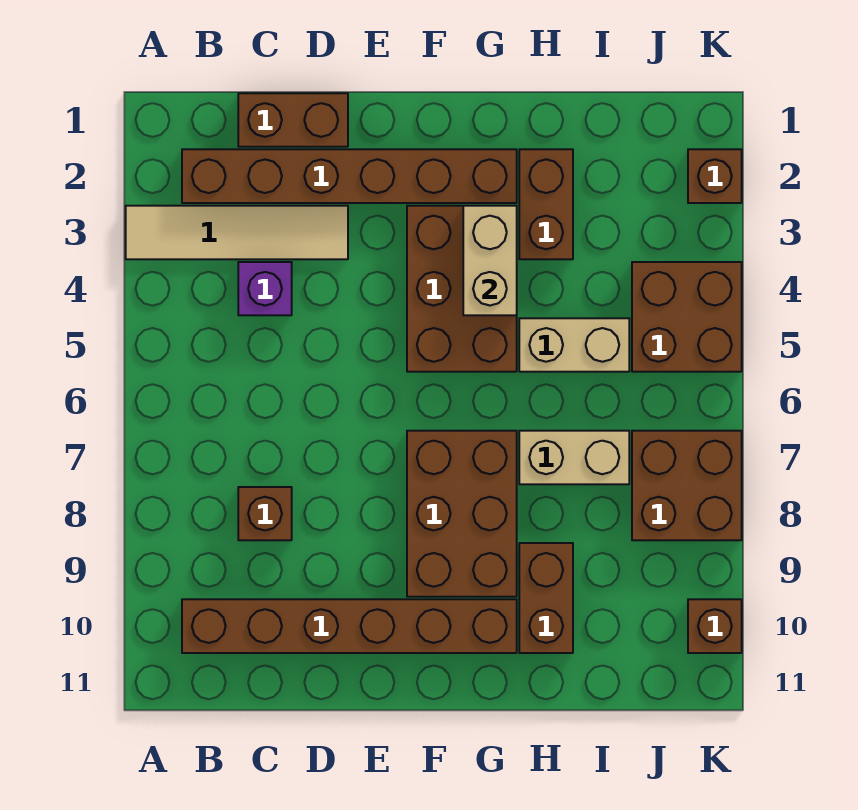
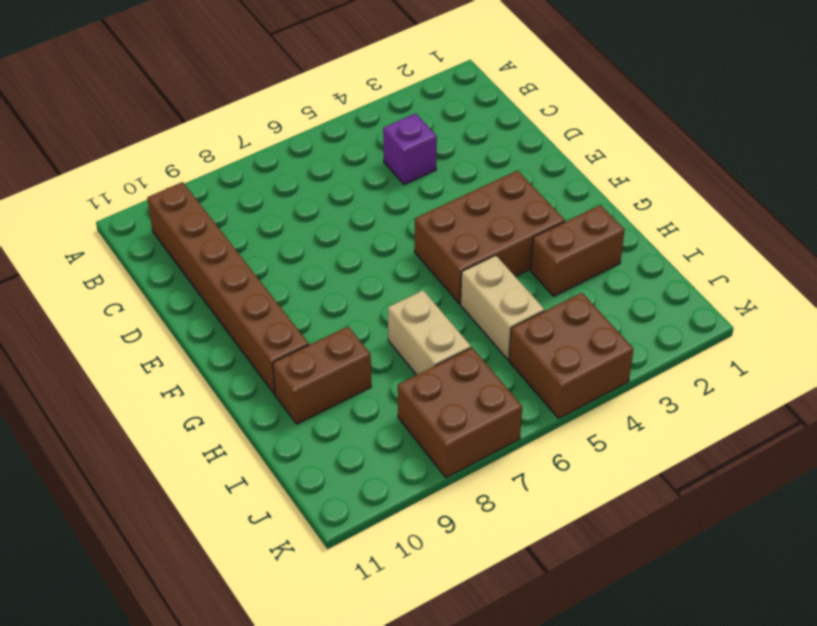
none -> tan tile A3:D3 level 1
none -> brown brick B2:G2 level 1
none -> brown brick C1:D1 level 1

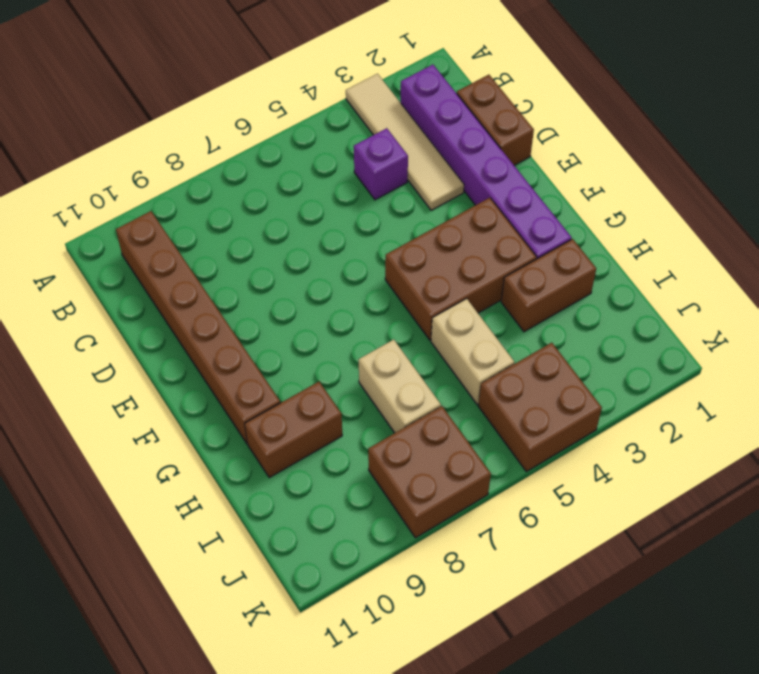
purple brick B2:G2 level 1 -> brown brick B2:G2 level 1
none -> brown brick C8 level 1
none -> brown brick F7:G9 level 1
none -> brown brick K2 level 1

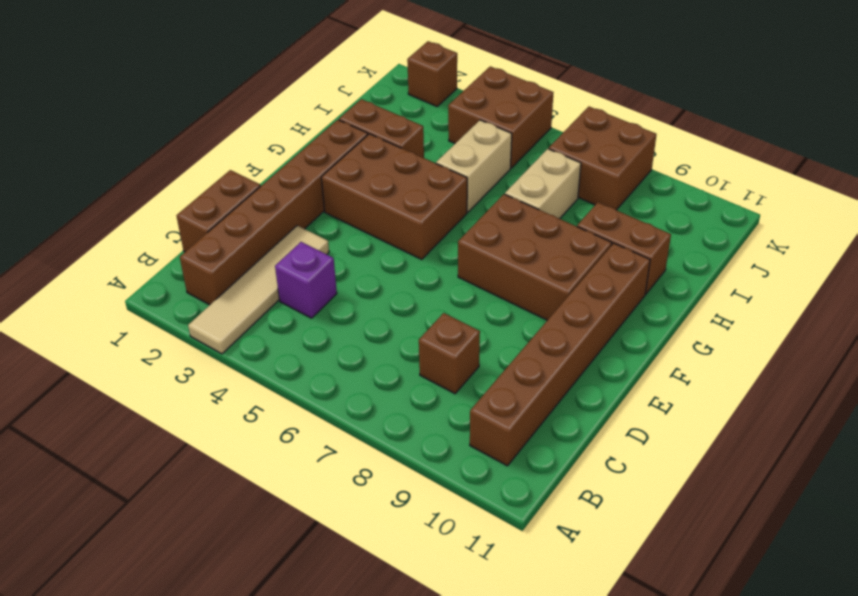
none -> brown brick K10 level 1
none -> tan brick G3:G4 level 2

